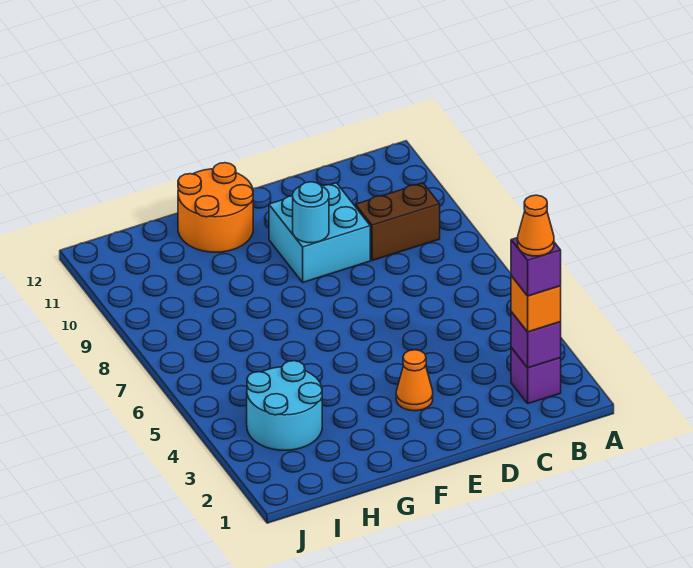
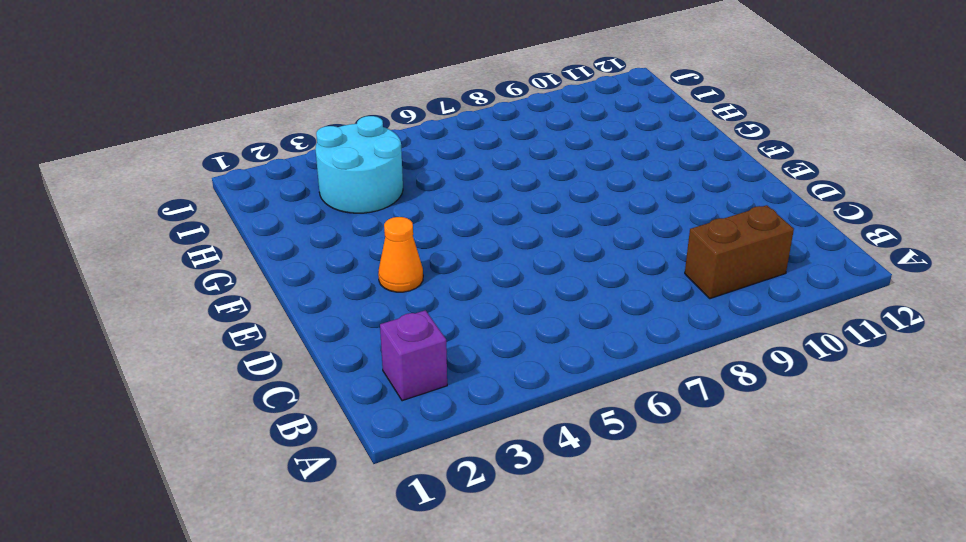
brown brick B9:B10 level 1 -> brown brick B9:C9 level 1
none -> cyan brick D9:E10 level 1
none -> orange round brick F11:G12 level 1

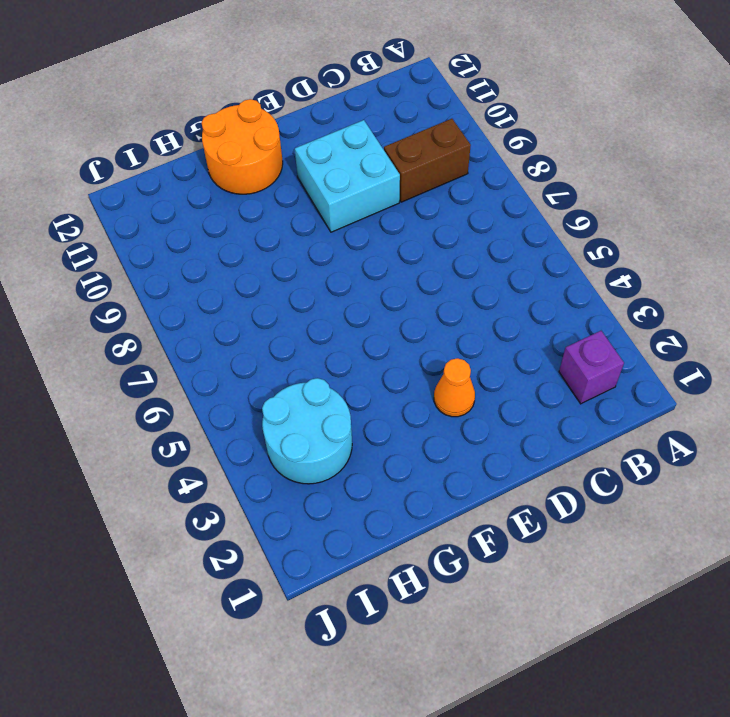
none -> purple brick B2 level 2
none -> cyan round brick E9 level 2

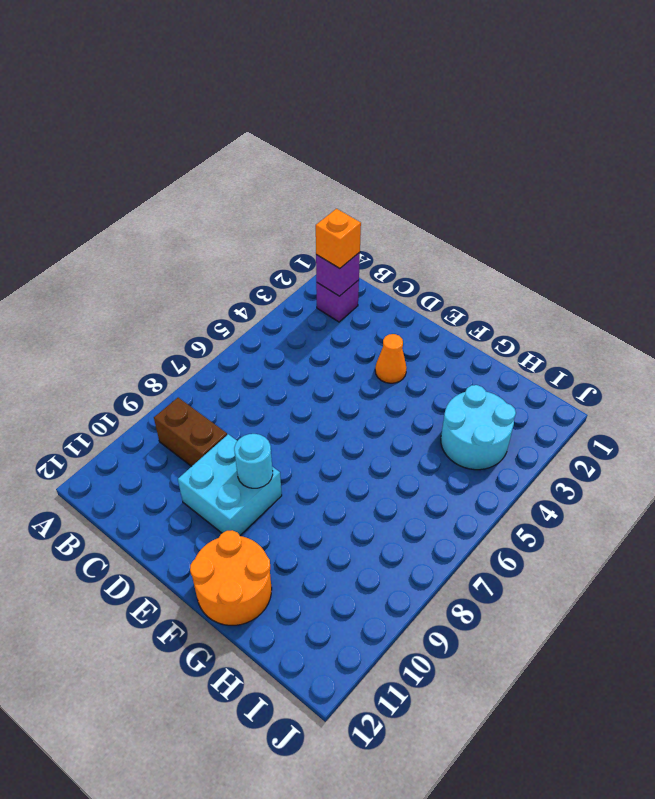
none -> purple brick B2 level 4
none -> orange cone B2 level 5

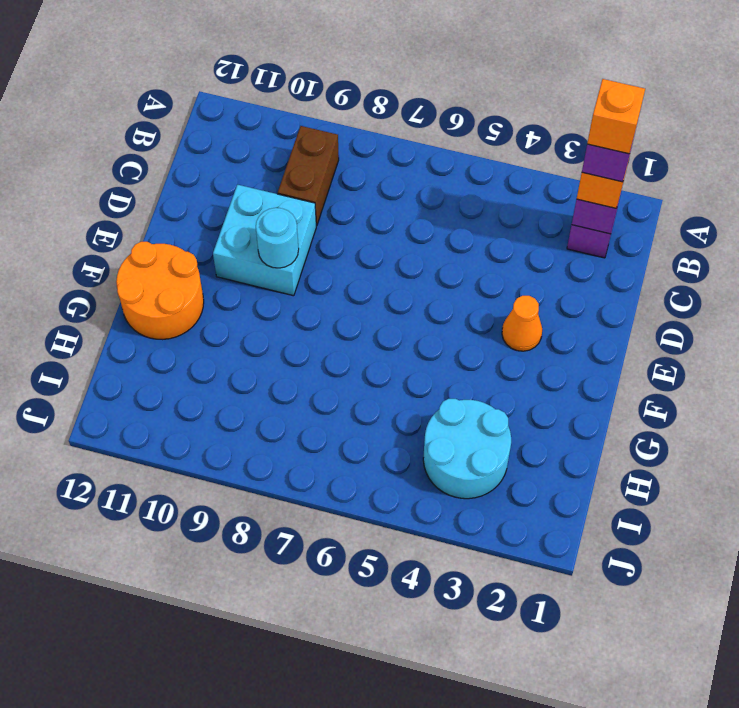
orange brick B2 level 5 -> orange cone B2 level 5

